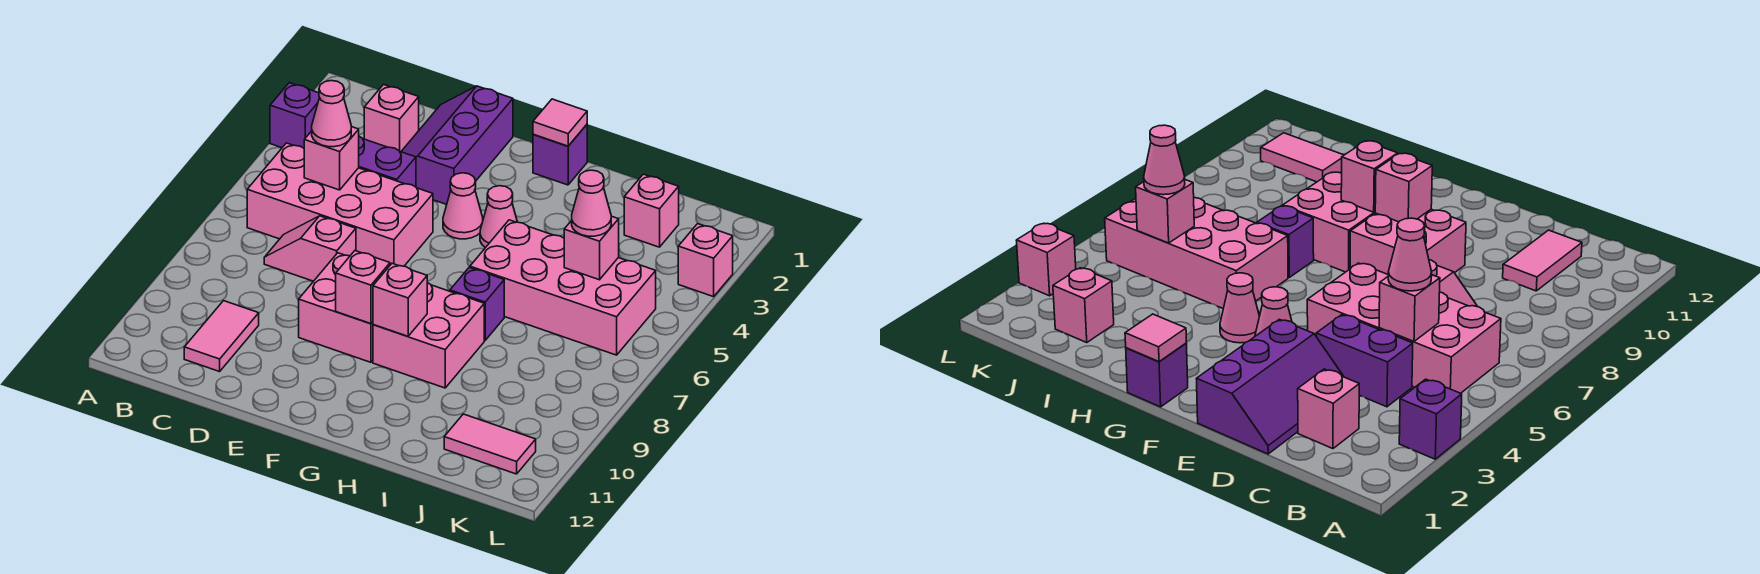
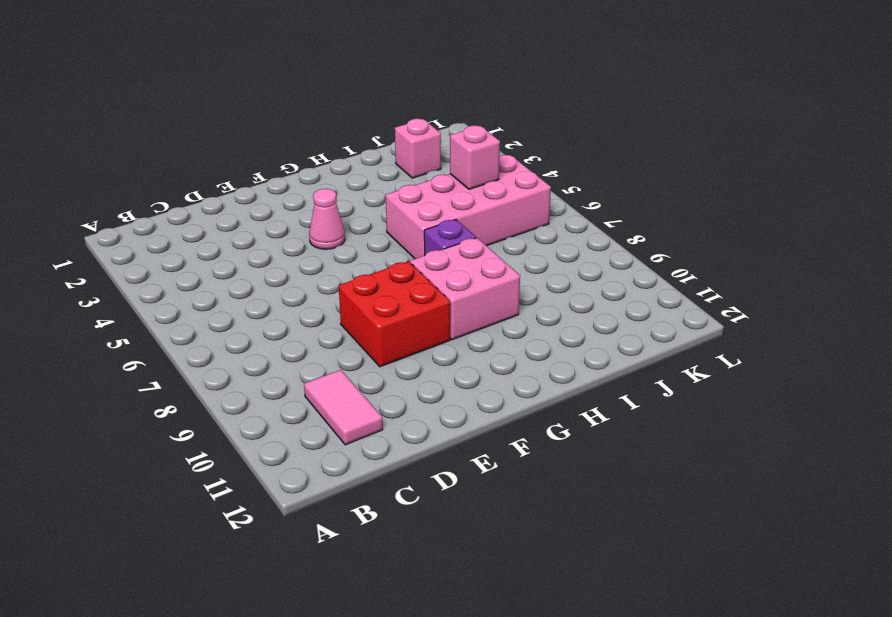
red brick E8:F9 level 1 -> pink brick E8:F9 level 1
none -> purple brick A3 level 1
none -> pink brick B5:E6 level 1
none -> pink brick C2 level 1

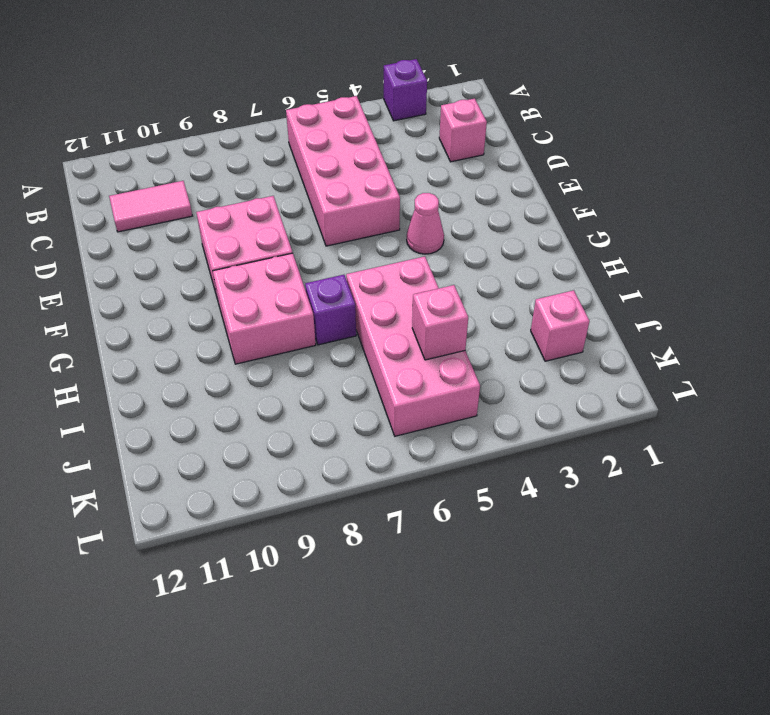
none -> purple brick C4:D4 level 1
none -> pink slope C7:D7 level 1 top D
none -> purple slope D1:E3 level 1 top E

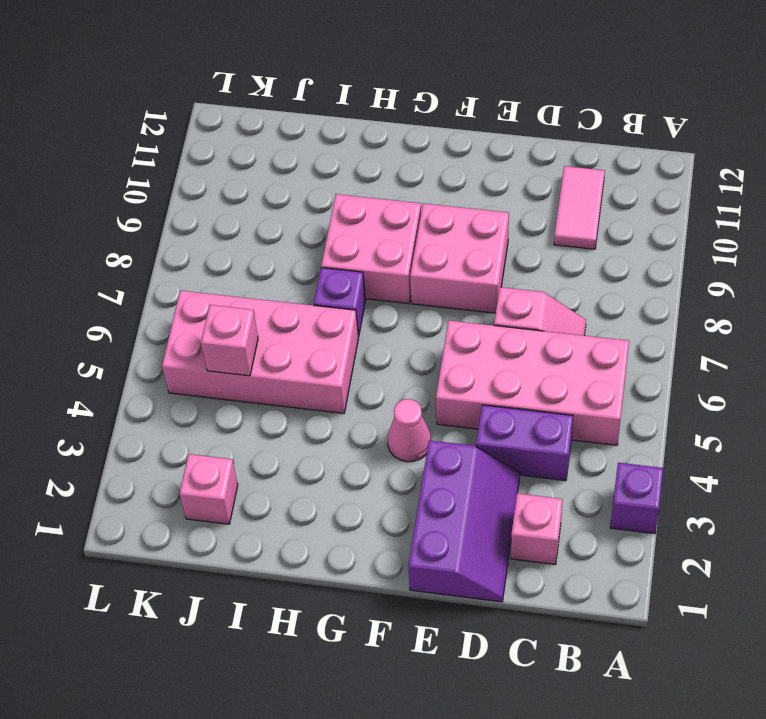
none -> purple brick G1 level 1
none -> pink cone G4 level 1
none -> pink tile J11:K11 level 1

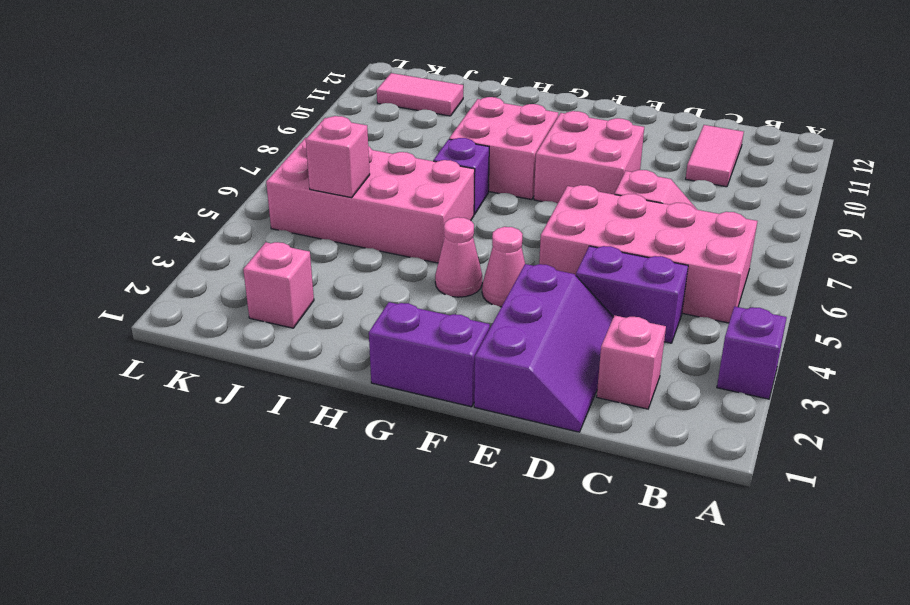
purple brick F1:G1 level 1 -> purple brick G1 level 1
none -> pink brick L3 level 1
none -> pink brick C5 level 2
none -> pink brick F9 level 2

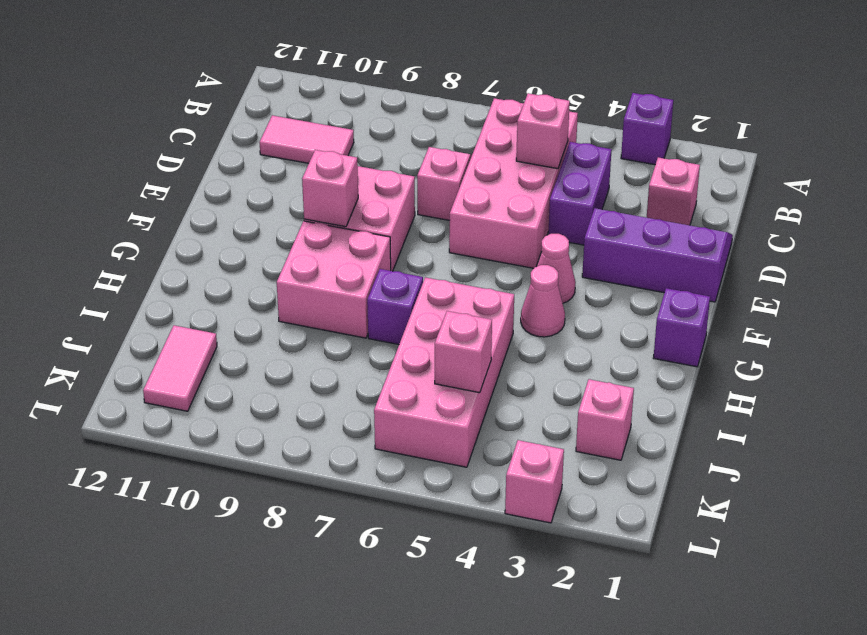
none -> pink tile G1 level 2
none -> pink brick G9 level 2
none -> pink cone C5 level 3

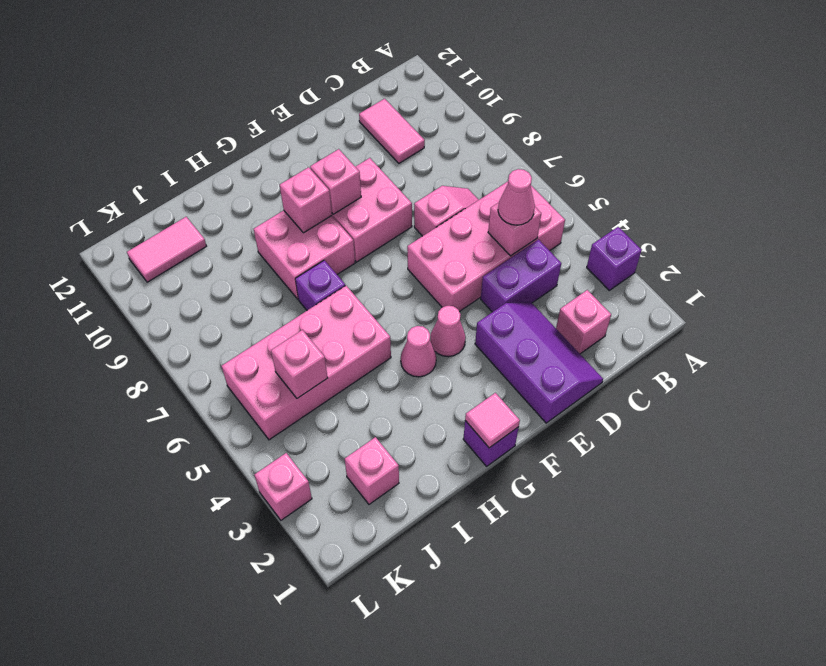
none -> pink cone J5 level 3

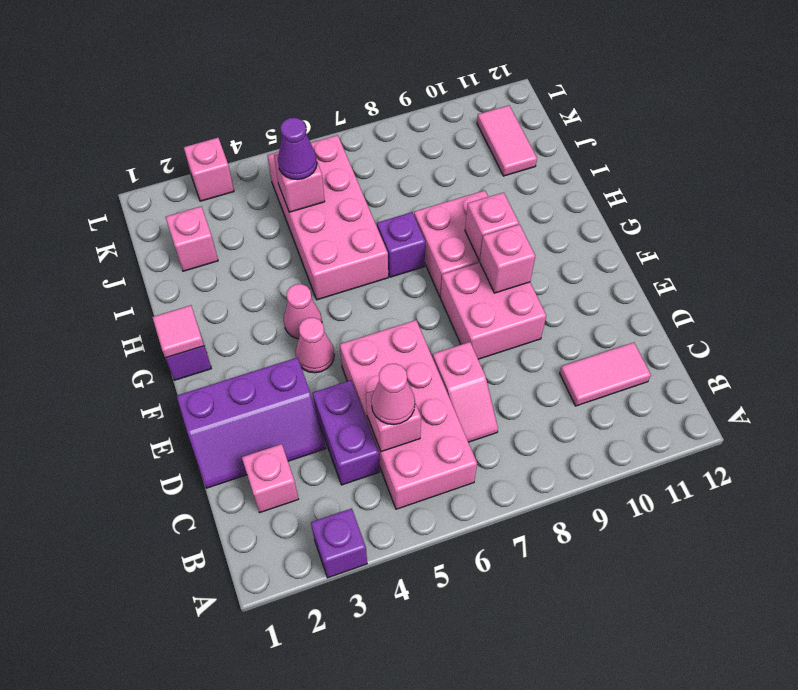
purple cone J5 level 3 -> pink cone J5 level 3

